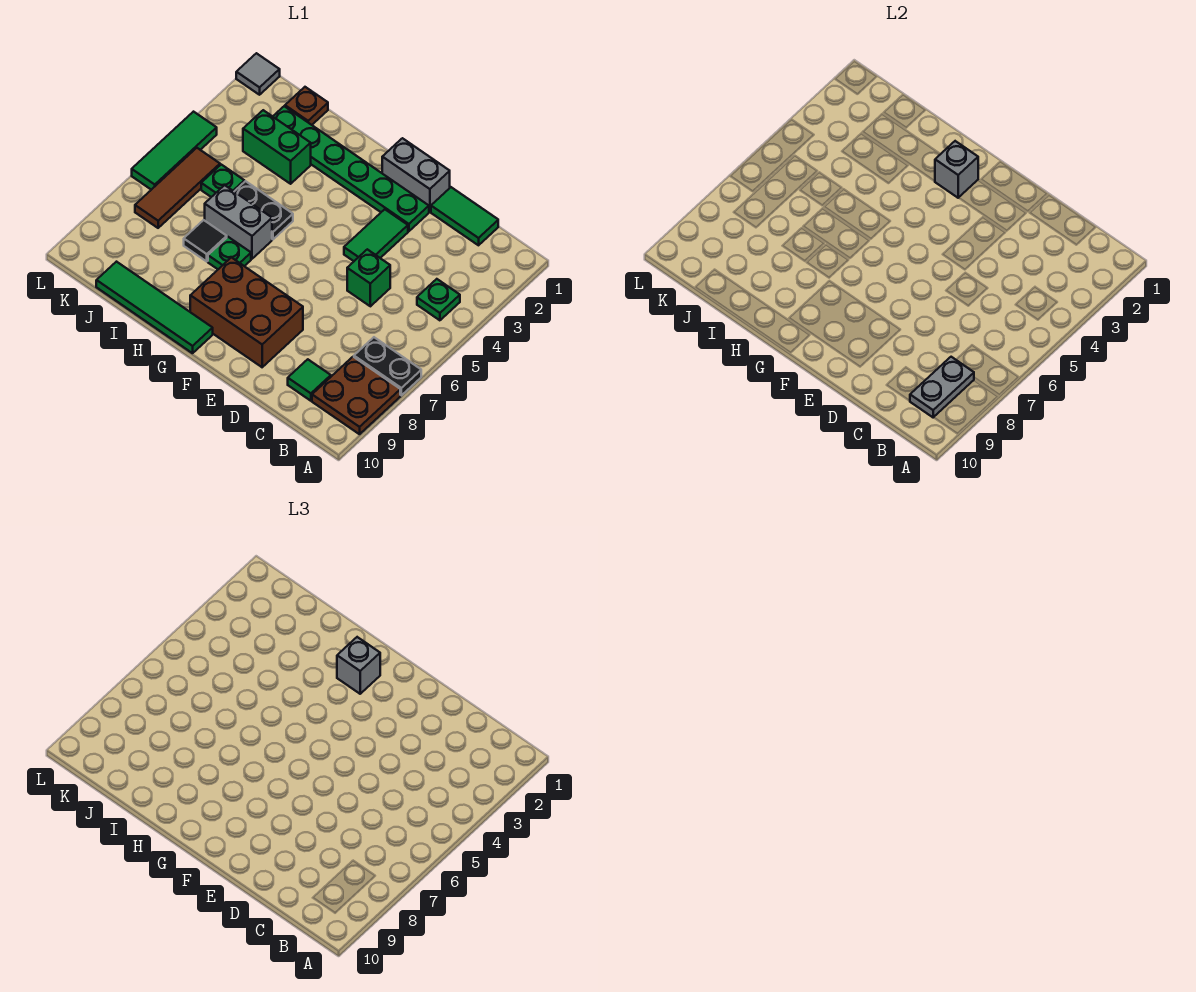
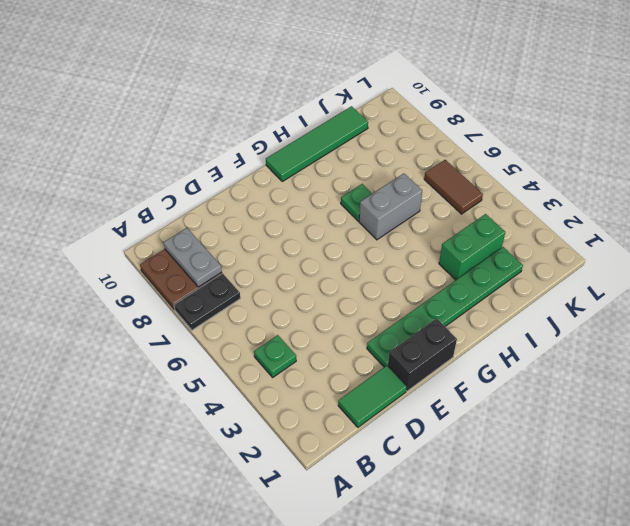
black brick E1:F1 level 1 -> grey brick E1:F1 level 1
brown tile K5:K6 level 1 -> brown tile K5:K7 level 1
none -> green tile C9 level 1
none -> green brick D5 level 1
none -> green tile E3:E4 level 1

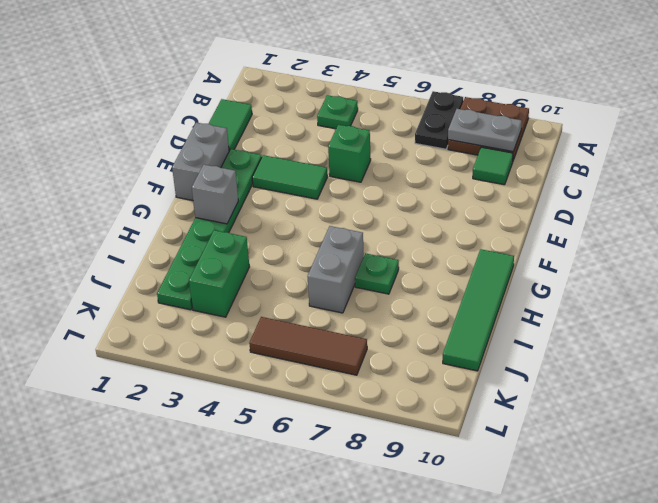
none -> brown brick E8:G9 level 1
none -> black plate H5:I5 level 1
none -> black tile I7 level 1

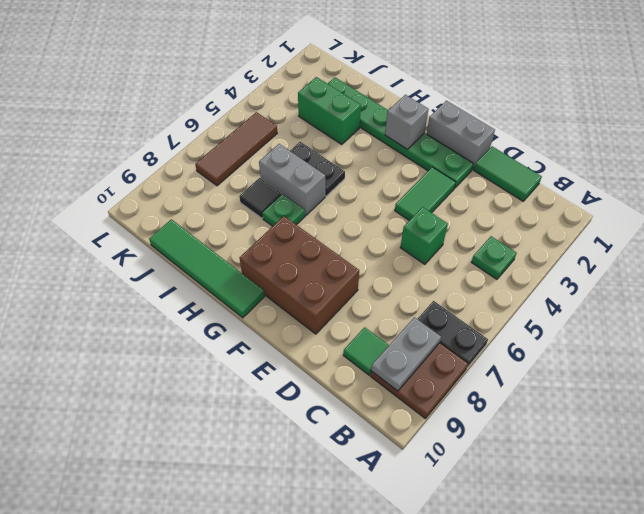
none -> brown plate J1 level 1
none -> green plate J5 level 1
none -> grey tile L1 level 1

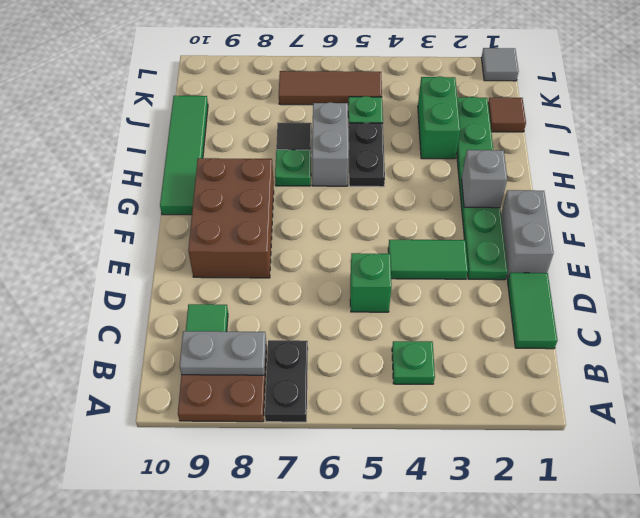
brown tile J1 level 1 -> brown plate J1 level 1
none -> green tile L4:L6 level 1
none -> grey brick G2 level 3

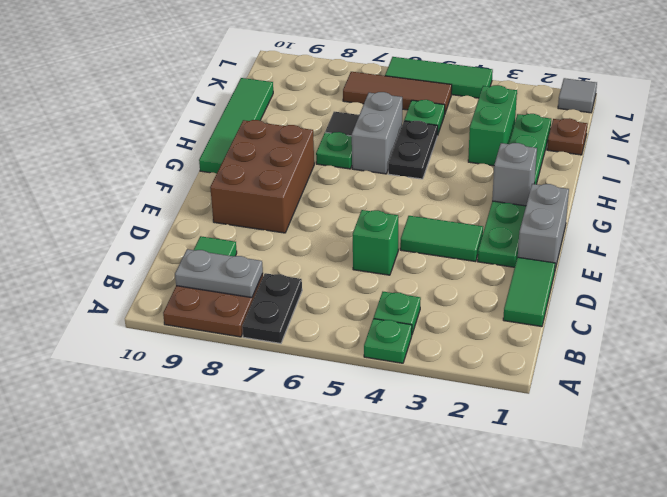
green plate A4 level 1 -> none
none -> grey brick G2 level 3

